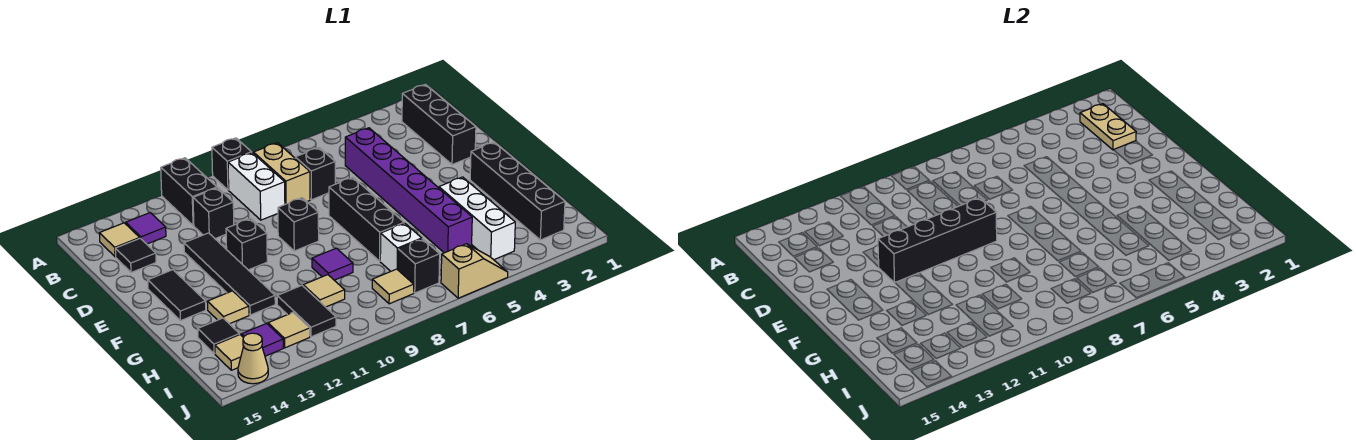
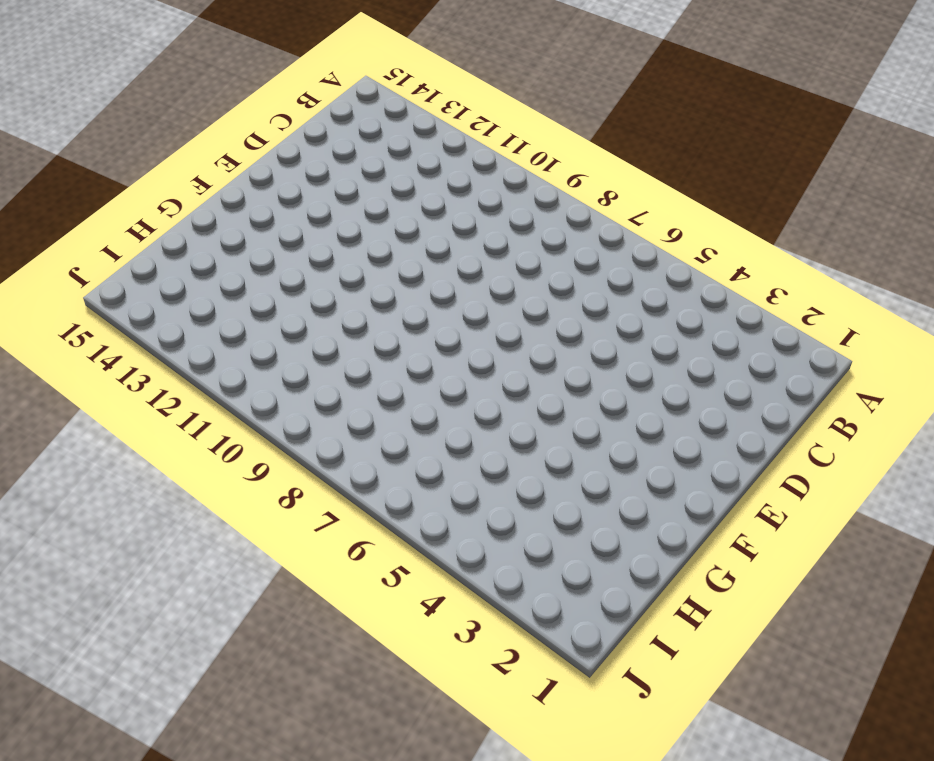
none -> black brick A9 level 1
none -> black brick A11:B11 level 1
none -> black brick B2:D2 level 1
none -> tan brick B8:C8 level 1

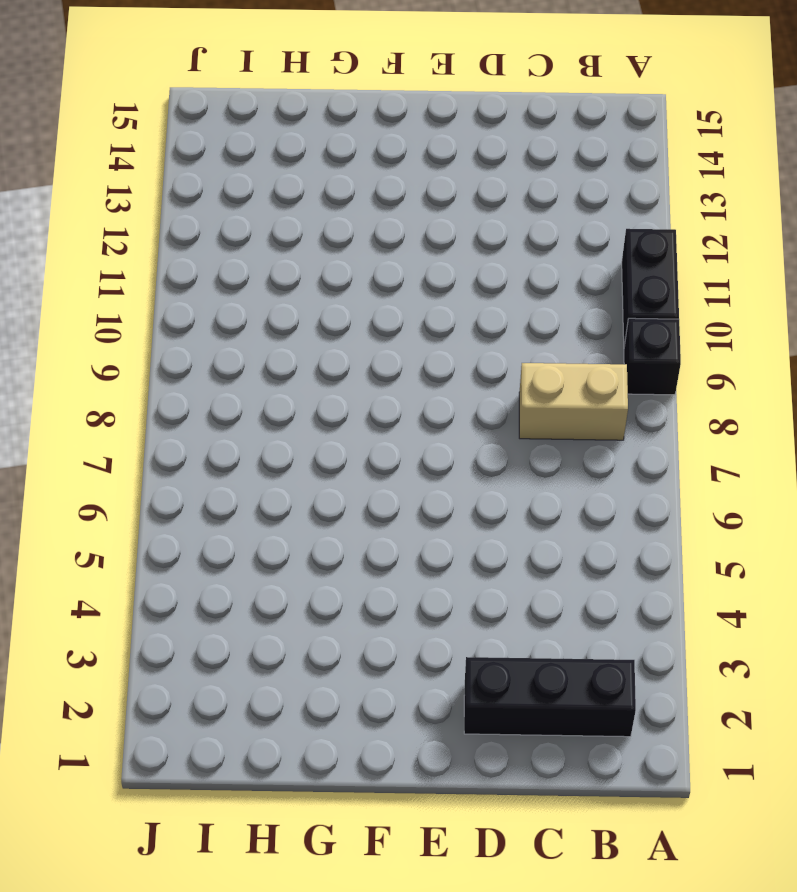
black brick A10:A11 level 1 -> black brick A11:B11 level 1
none -> white brick B9:C9 level 1
none -> purple tile B13 level 1
none -> tan tile B14 level 1
none -> purple brick C5:H5 level 1

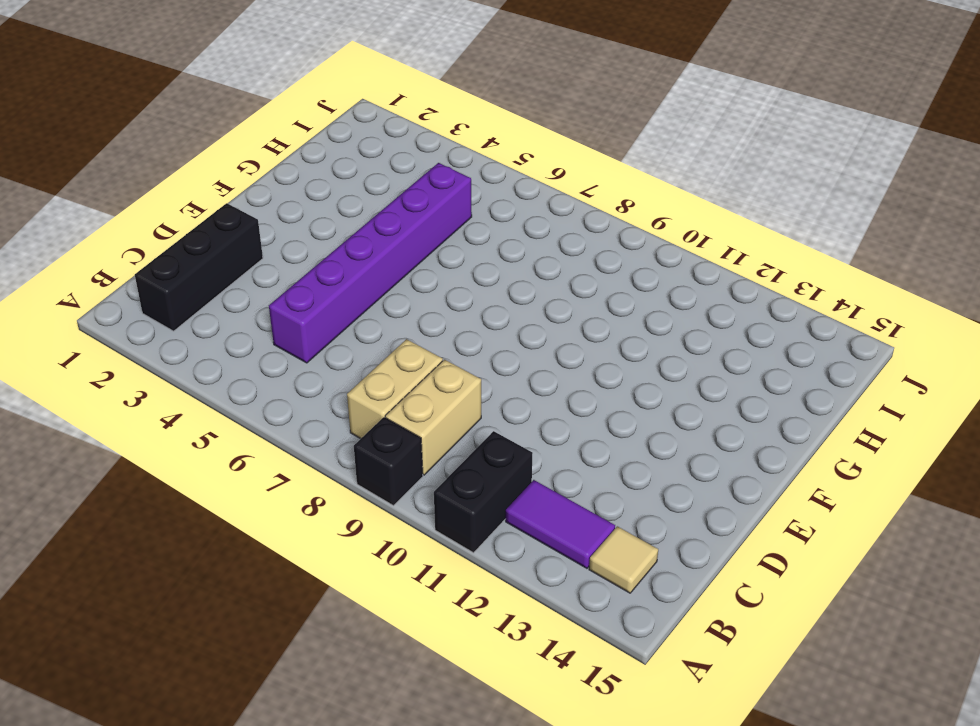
tan brick B9:C9 level 1 -> white brick B9:C9 level 1
purple tile B12:B13 level 1 -> purple tile B13 level 1
none -> black brick C7 level 1
none -> black brick C11 level 1
none -> black tile C14 level 1
none -> black tile D12:G12 level 1

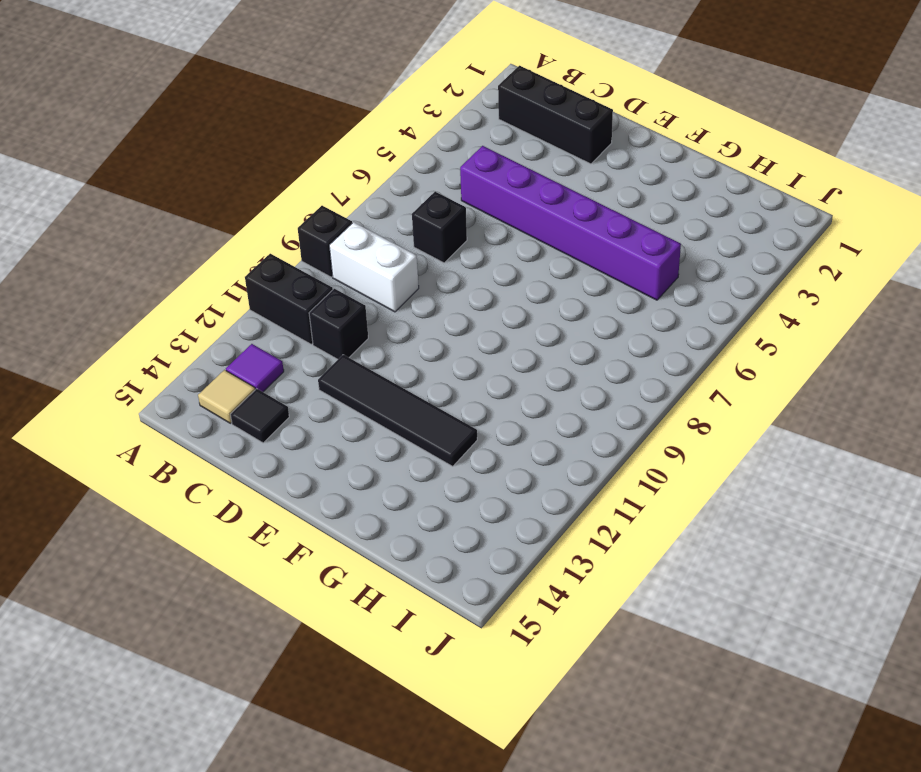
none -> tan brick B8:C8 level 1
none -> black brick E7:G7 level 1
none -> black brick E9 level 1
none -> black brick E11 level 1

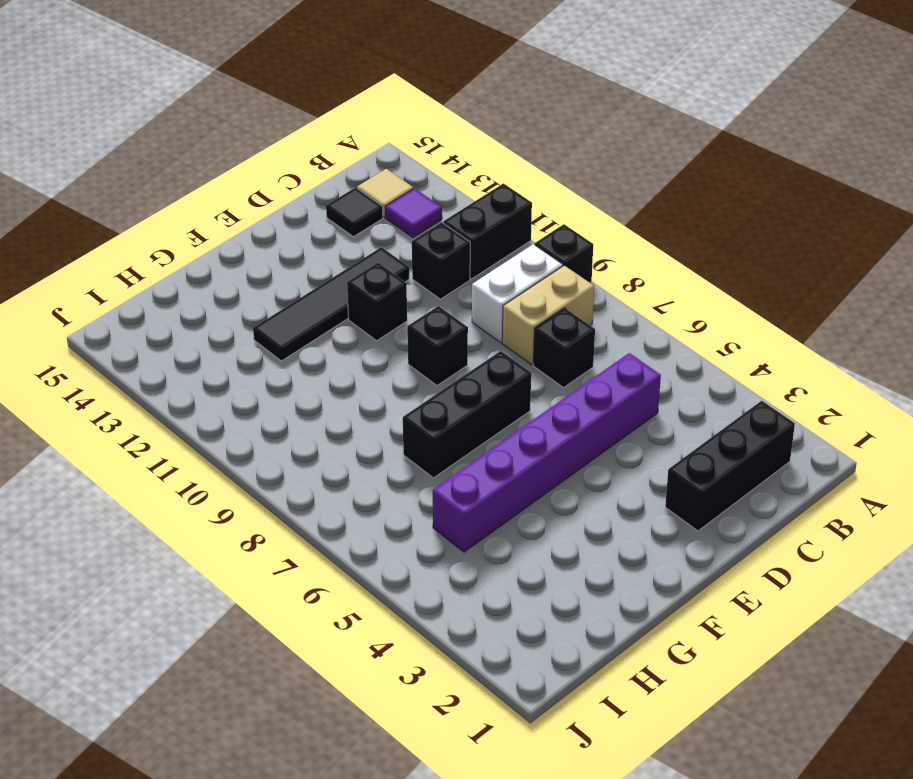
none -> black tile E14:F14 level 1
none -> black brick F2:I2 level 1
none -> white brick G4:I4 level 1
none -> purple tile G9 level 1

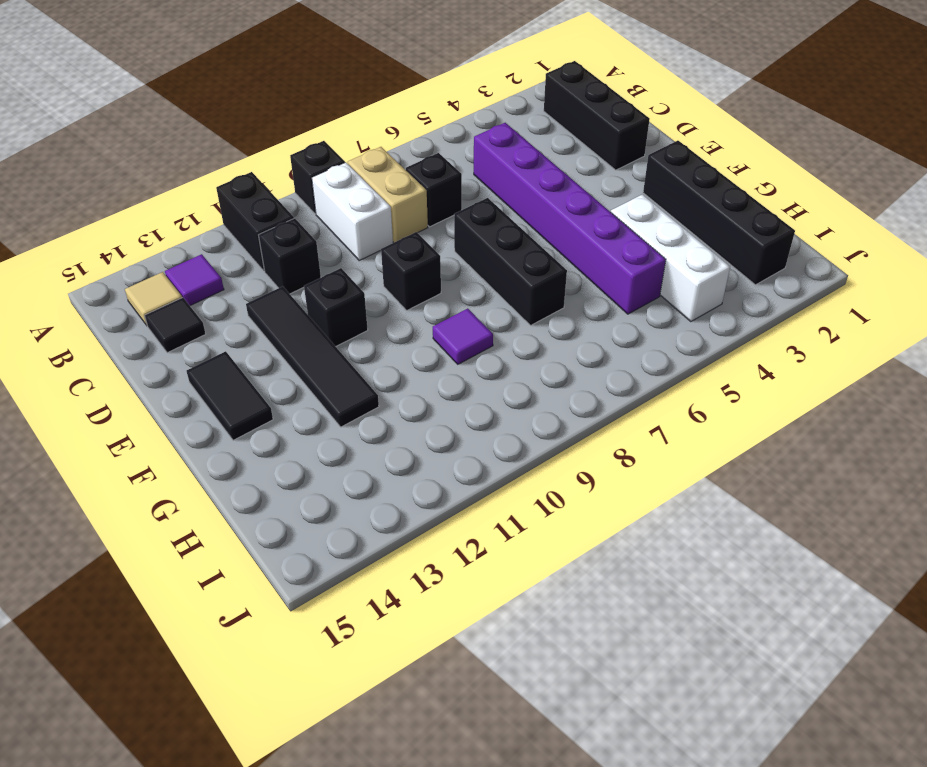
none -> tan tile G13 level 1
none -> white brick H7 level 1
none -> tan tile H10 level 1
none -> black tile H11:I11 level 1

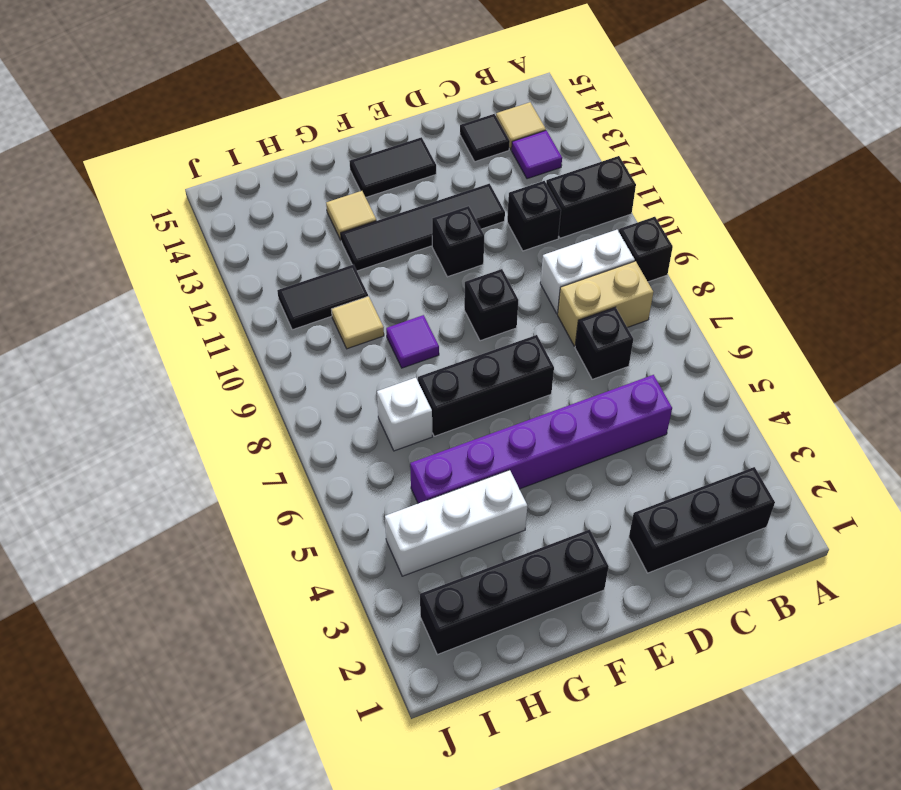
none -> black tile H14 level 1
none -> black brick I7 level 1
none -> tan tile I8 level 1
none -> tan tile I12 level 1

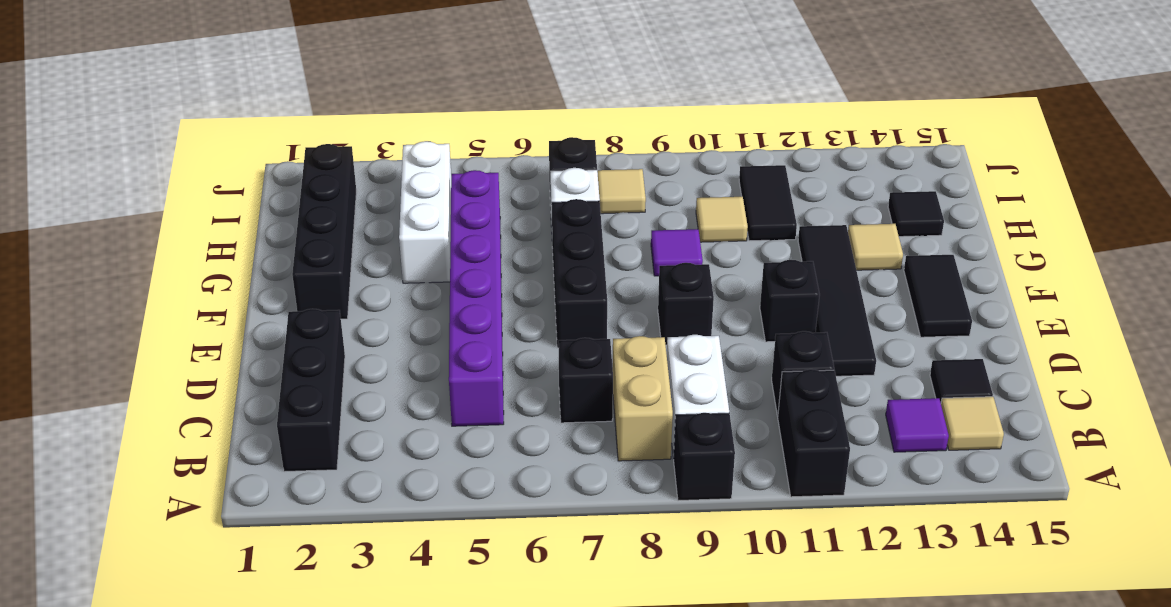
none -> tan tile I12 level 1
none -> purple tile I13 level 1
none -> tan tile I14 level 1
none -> tan slope J5:J6 level 1 top 6

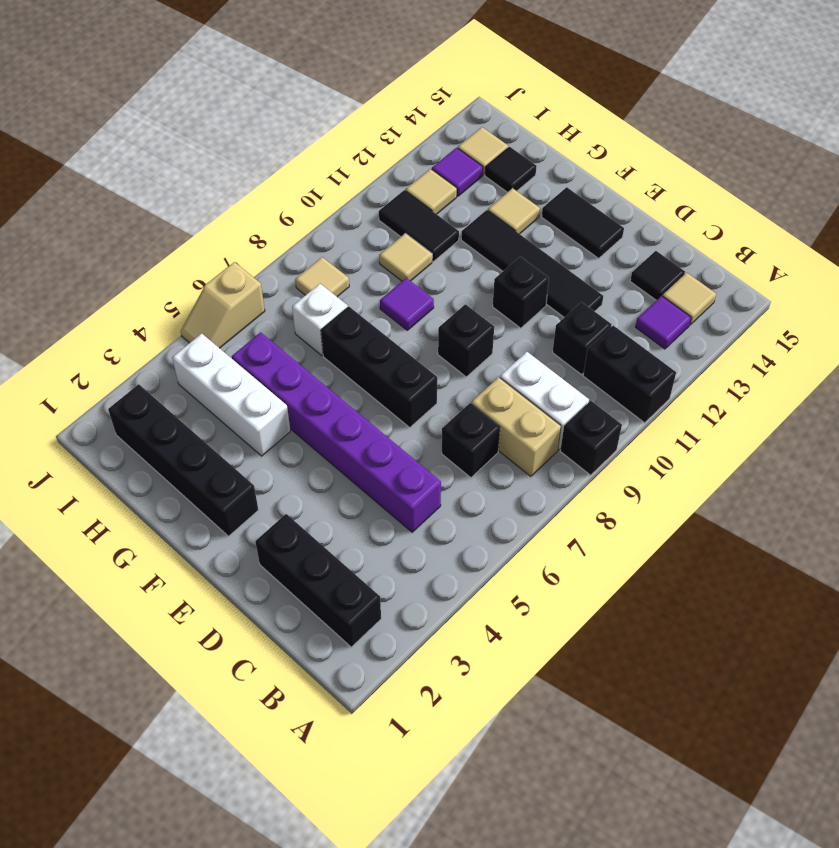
none -> black brick I7 level 1
none -> tan cone J14 level 1
none -> tan plate B2:C2 level 2
none -> black brick E9:E12 level 2

